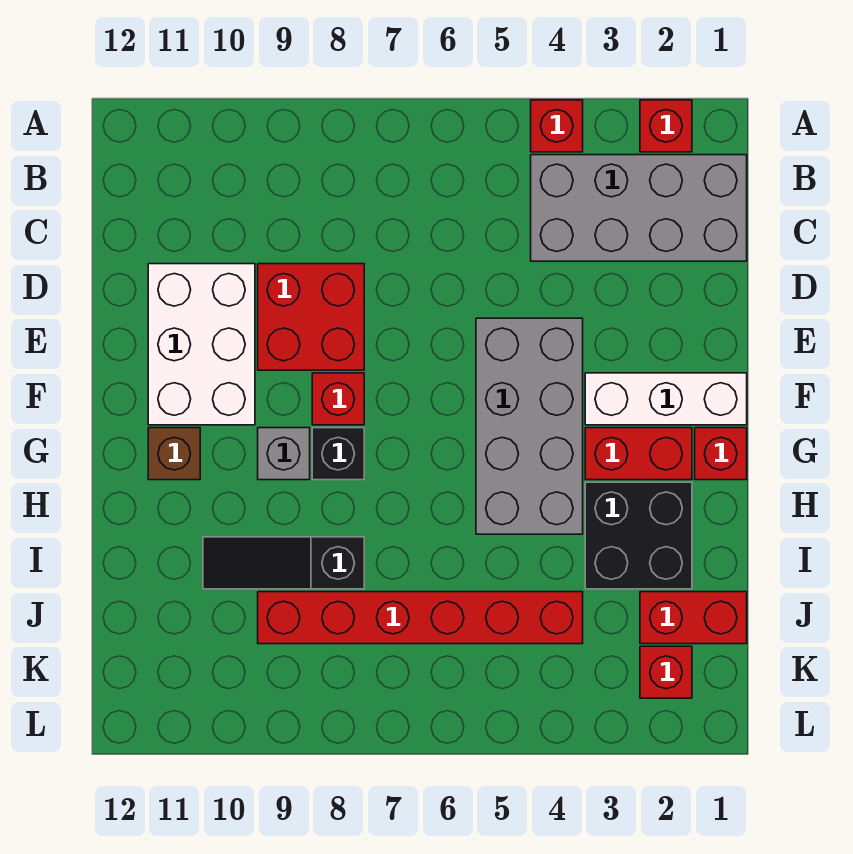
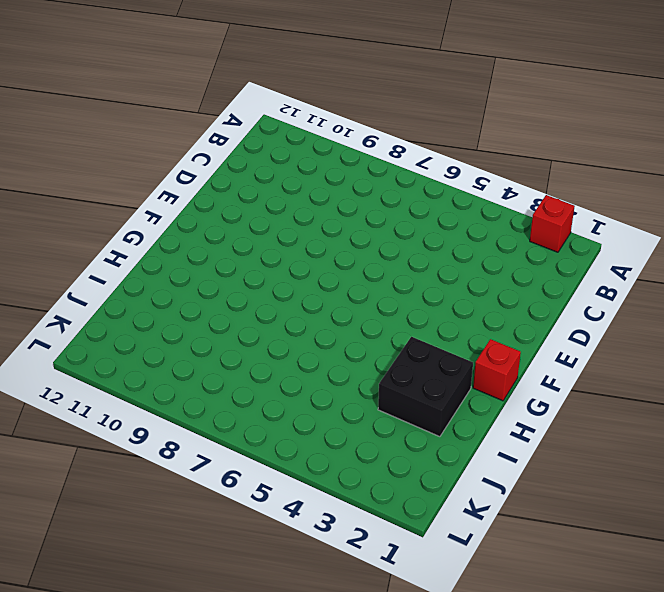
none -> red brick A4 level 1
none -> grey brick B1:C4 level 1
none -> red brick D8:E9 level 1

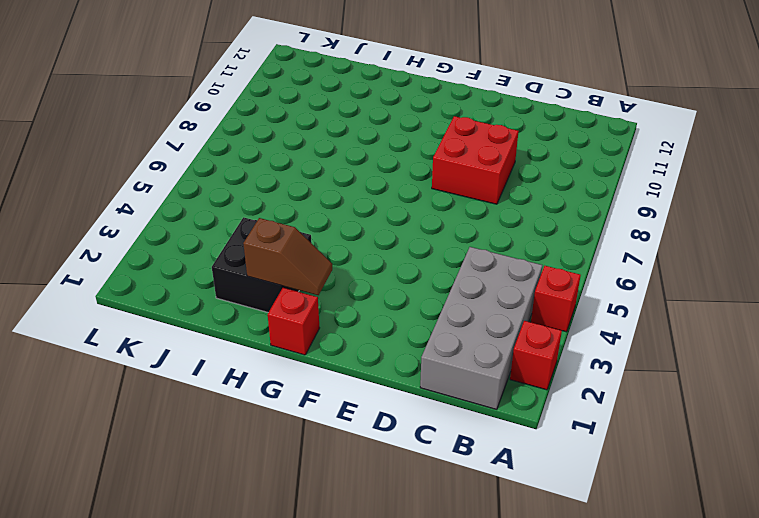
brown slope G2:H2 level 2 top H -> none
none -> white brick D10:F11 level 1
none -> grey brick E4:H5 level 1
none -> white brick F1:F3 level 1

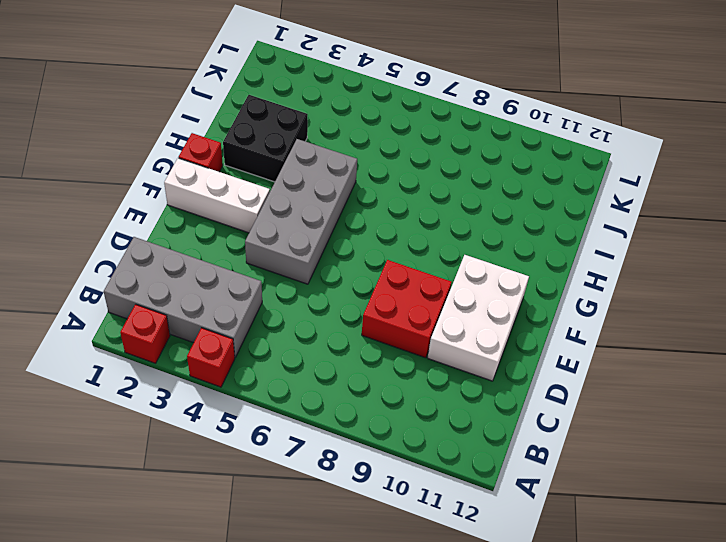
none -> red brick F8 level 1
none -> red brick G2:G3 level 1
none -> black brick G8 level 1

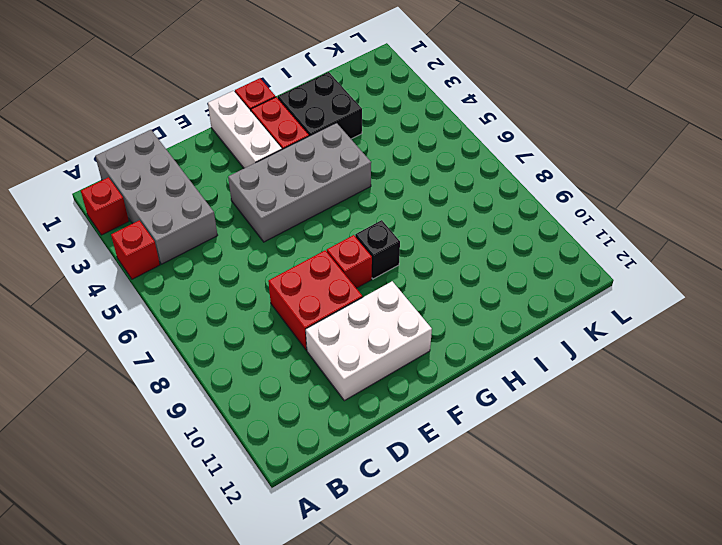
none -> grey brick G9 level 1
none -> brown brick G11 level 1
none -> black slope I8:I10 level 1 top 8

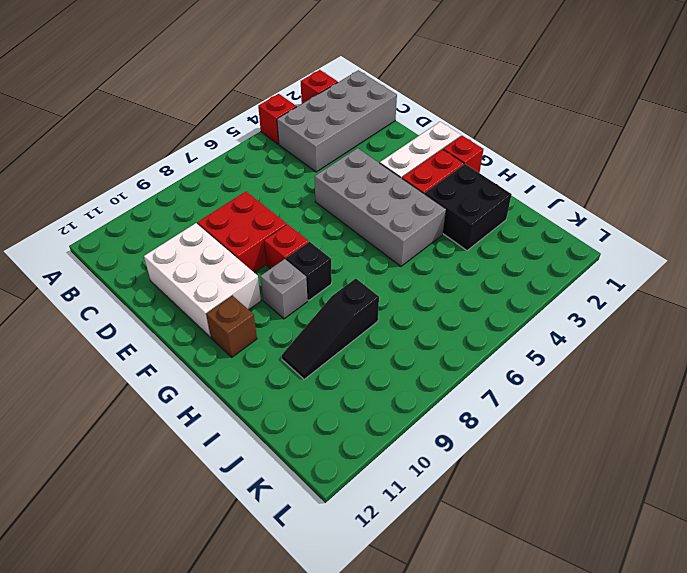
none -> red brick J1:J2 level 1
none -> red brick J4:J9 level 1
none -> red brick K2 level 1

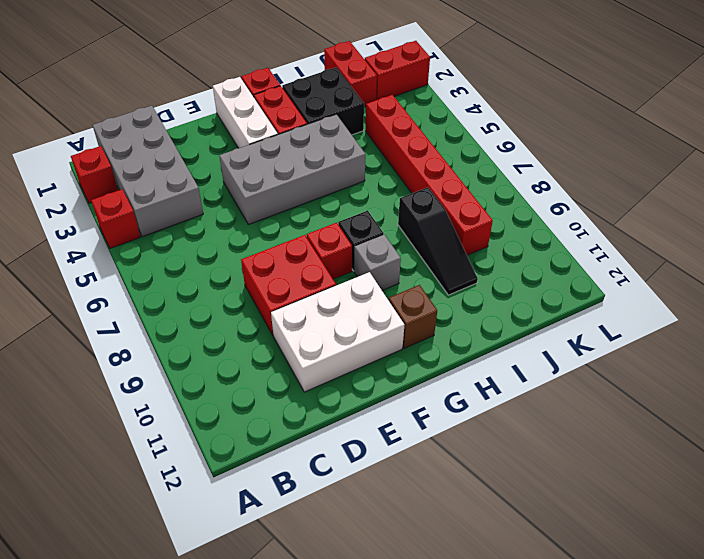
red brick K2:L2 level 1 -> red brick K2 level 1

